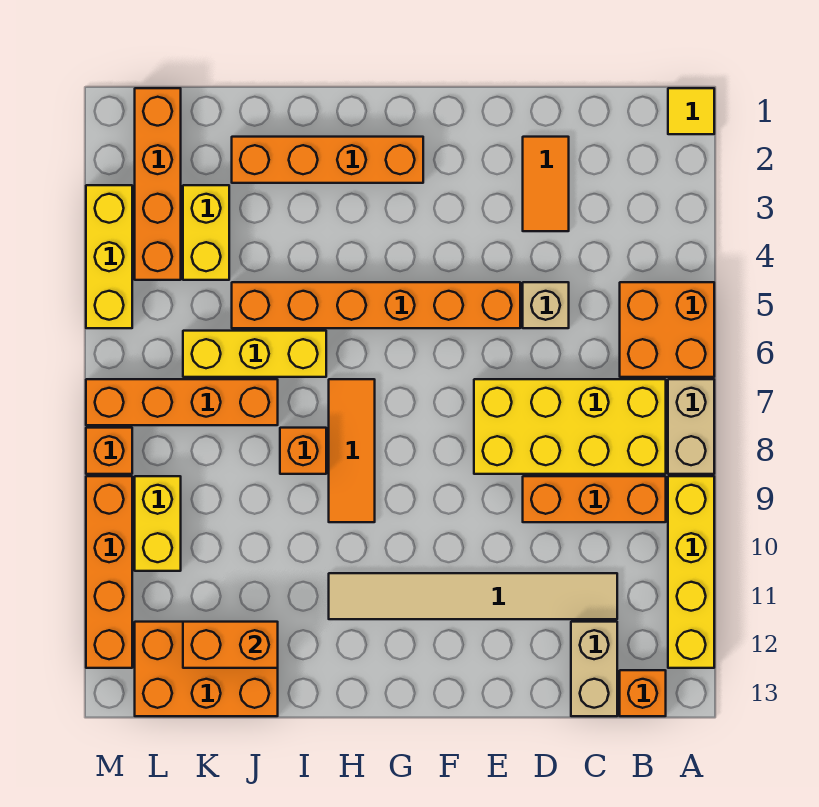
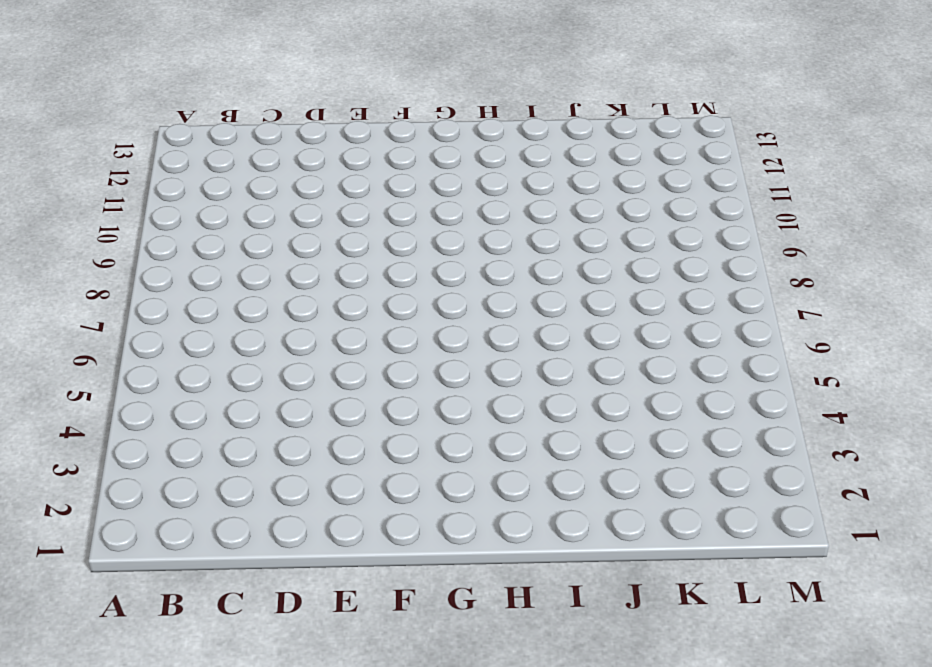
none -> yellow tile A1 level 1
none -> orange brick A5:B6 level 1
none -> tan brick A7:A8 level 1

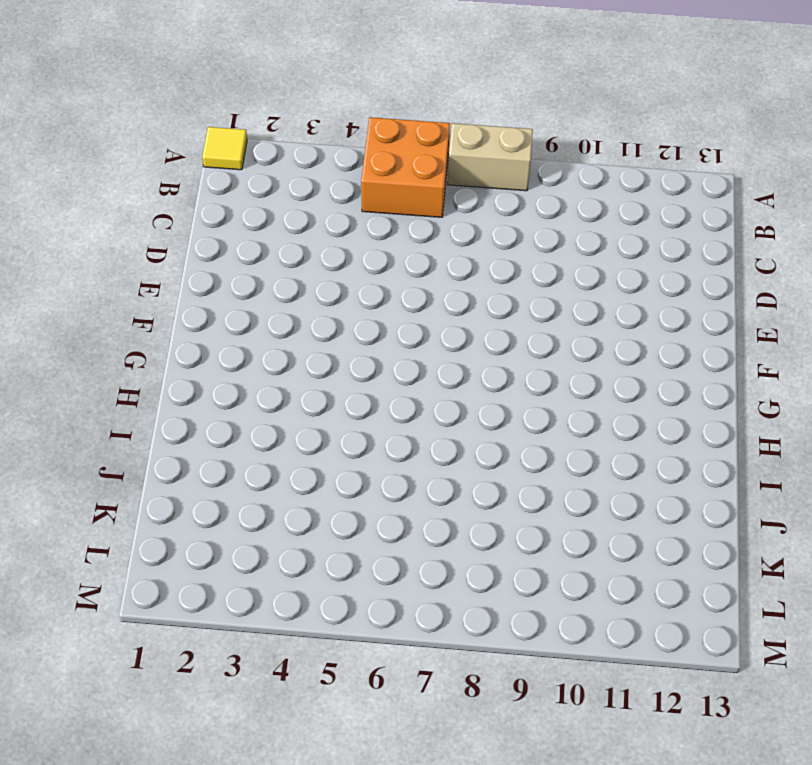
none -> yellow brick A9:A12 level 1
none -> yellow brick B7:E8 level 1
none -> orange brick B9:D9 level 1

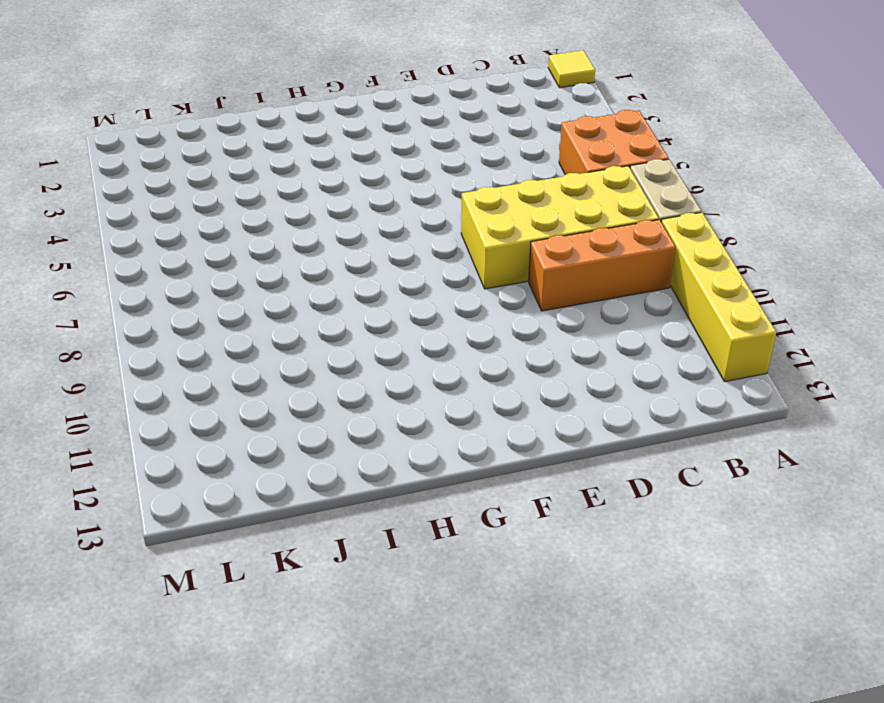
none -> orange brick B13 level 1
none -> tan tile C11:H11 level 1
none -> tan brick C12:C13 level 1

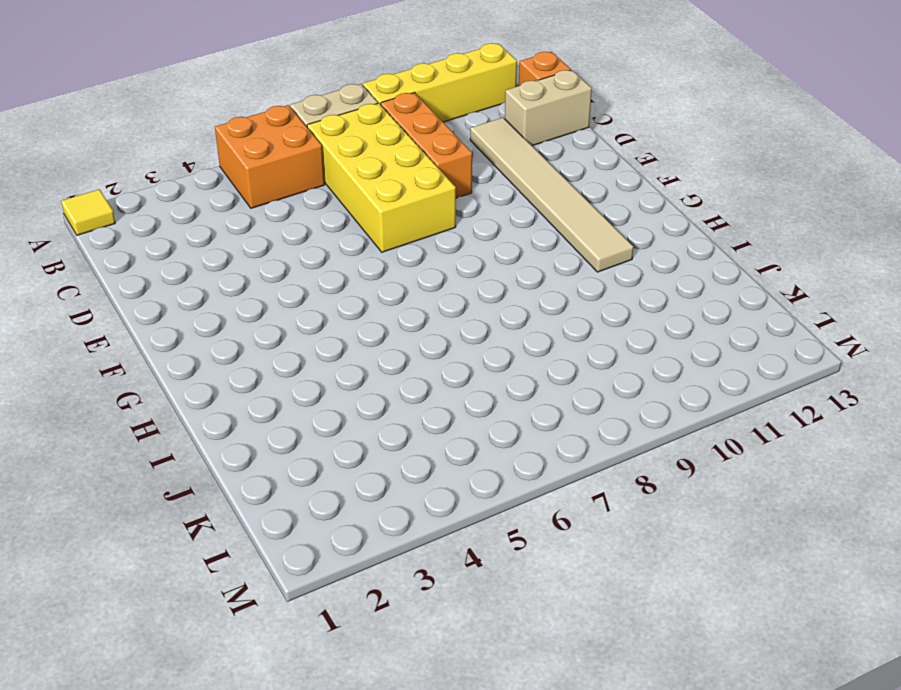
none -> orange tile D2:D3 level 1
none -> tan brick D5 level 1
none -> orange brick E5:J5 level 1

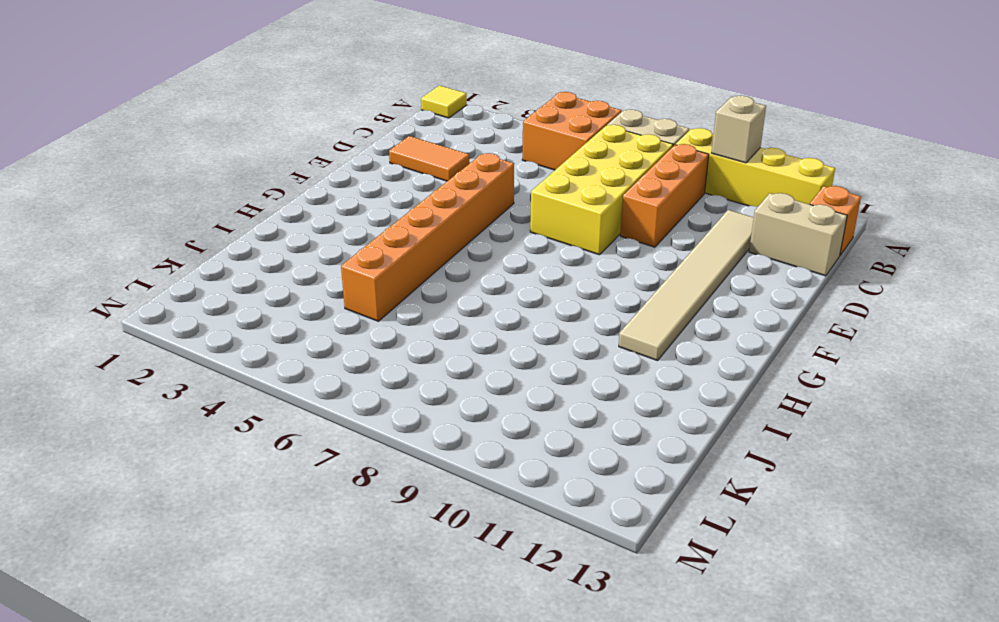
tan brick A10 level 2 -> tan brick D5 level 1
none -> orange brick G2:J2 level 1
none -> orange tile H7:H9 level 1
none -> yellow brick I6:K6 level 1

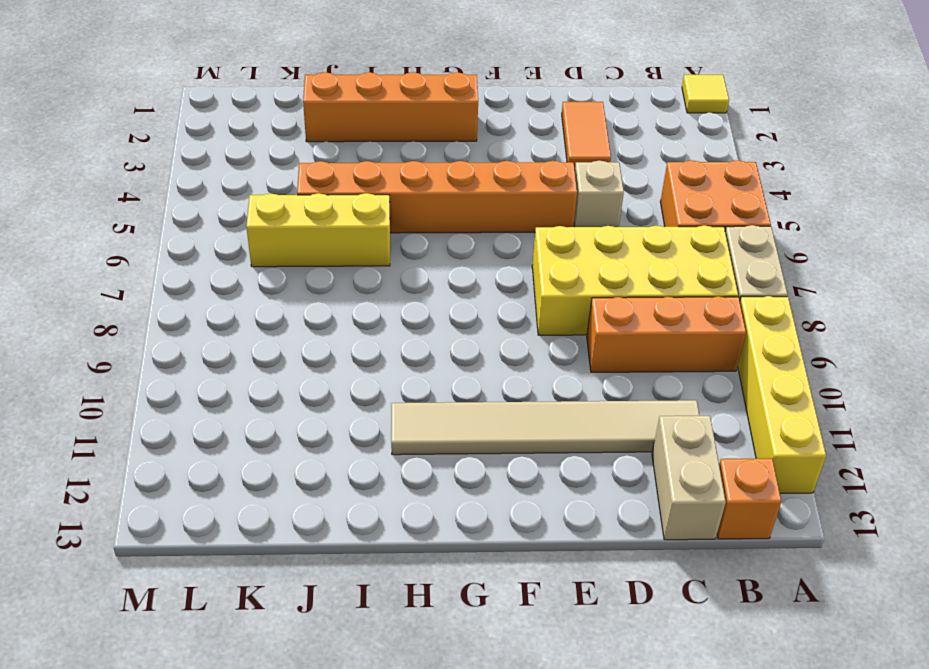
none -> orange tile H7:H9 level 1
none -> orange brick I8 level 1
none -> orange brick J7:M7 level 1

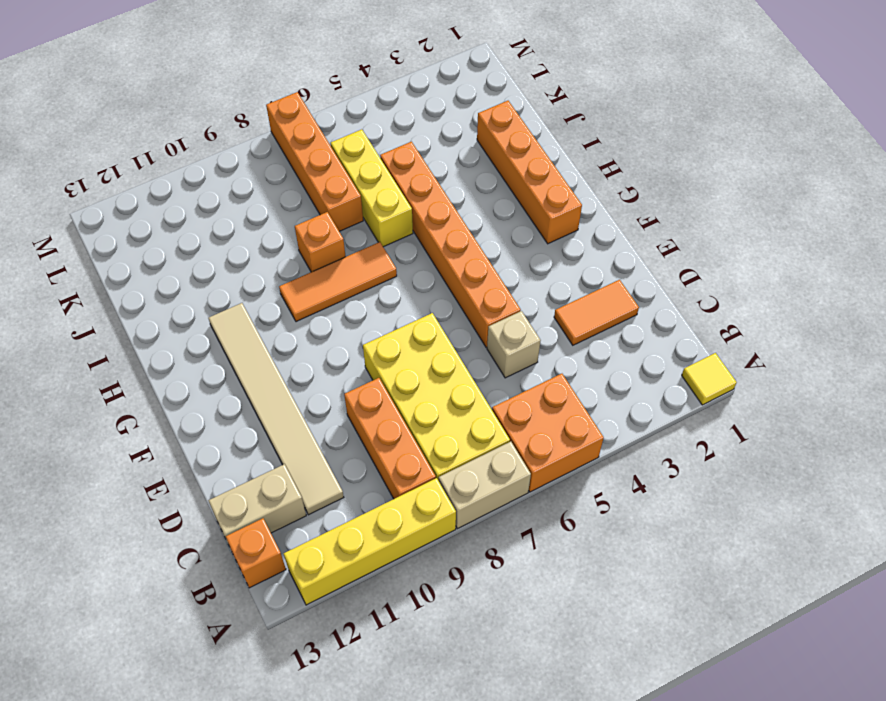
none -> orange brick J12:L13 level 1
none -> yellow brick K3:K4 level 1
none -> orange brick L1:L4 level 1

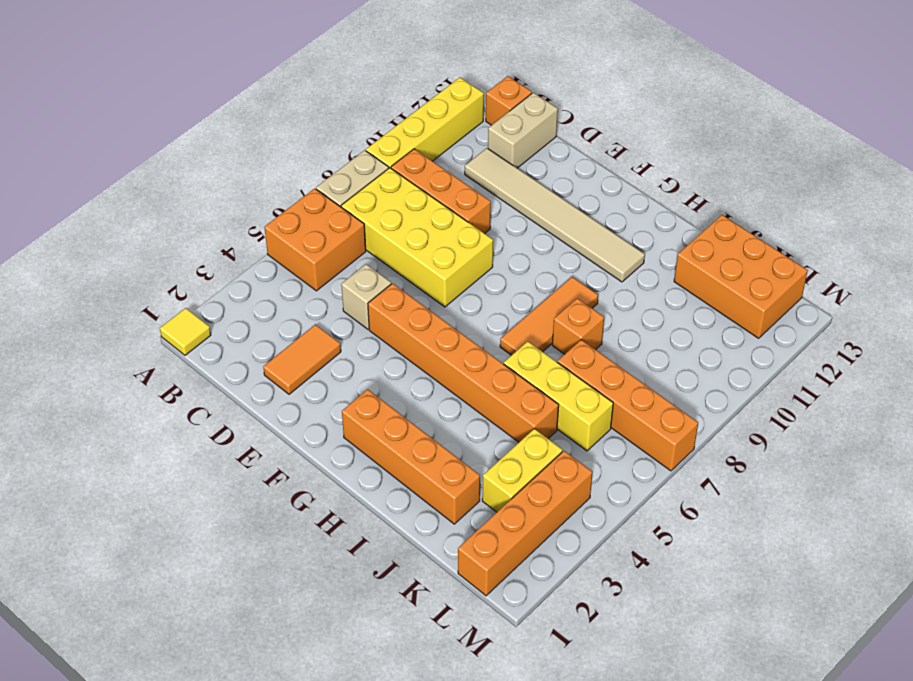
none -> yellow brick L9:L10 level 1
none -> yellow brick M3:M5 level 1
none -> orange brick M8 level 1

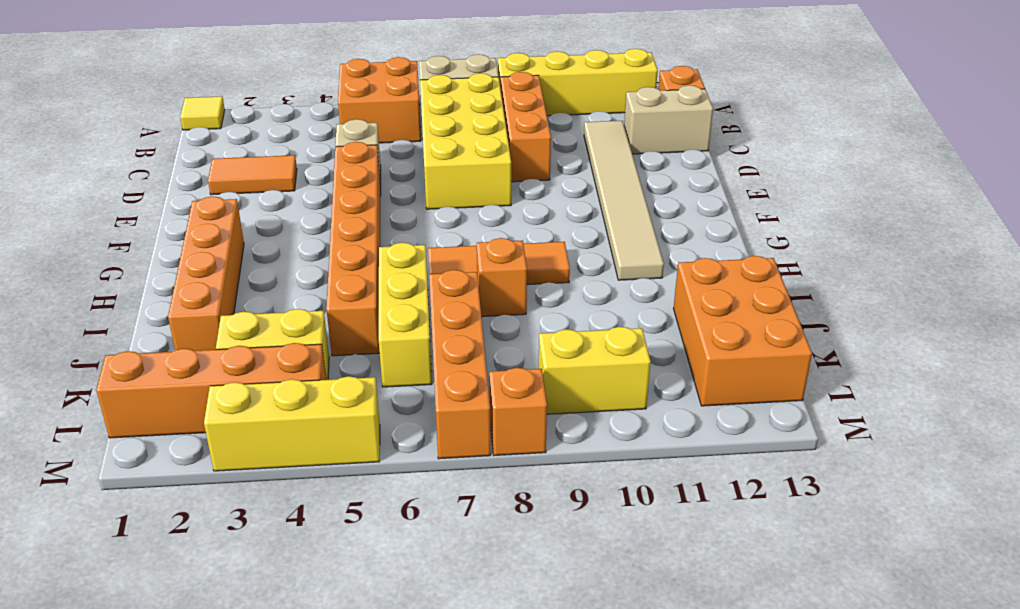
none -> orange brick M9:M12 level 1
none -> orange brick J12:K12 level 2

